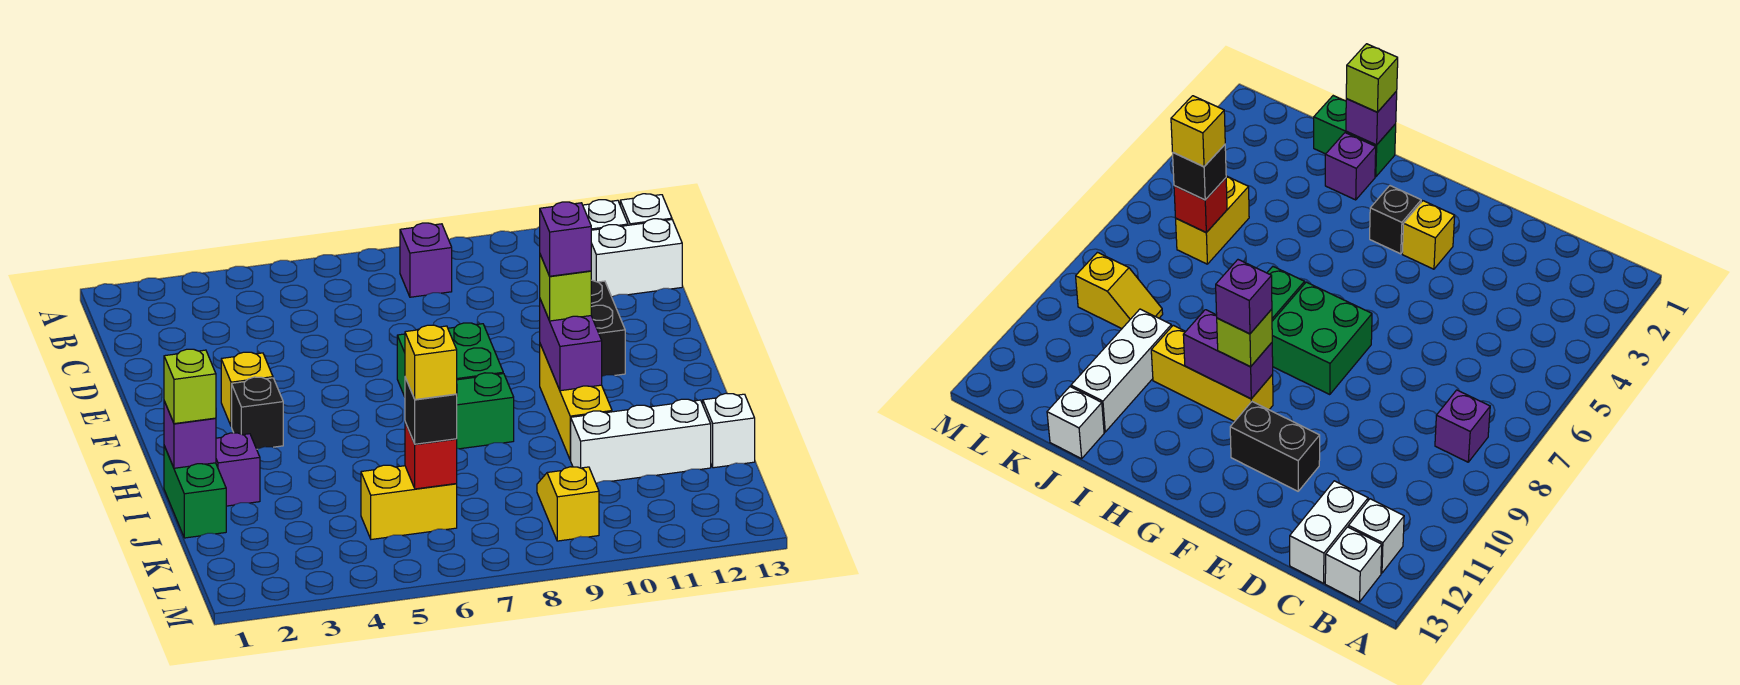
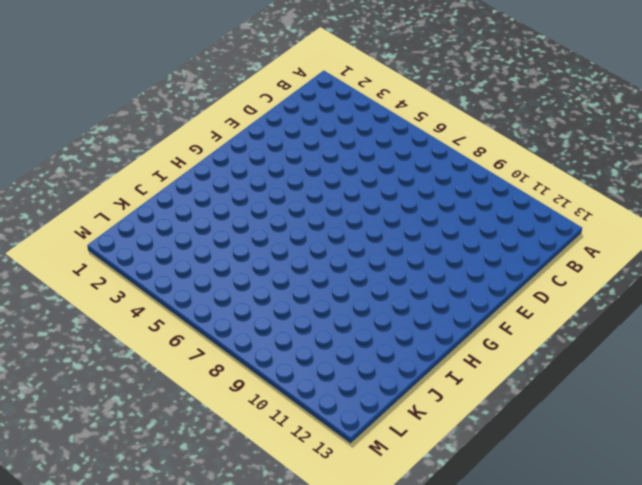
none -> purple brick B8 level 1
none -> white brick B12 level 1
none -> white brick B13 level 1

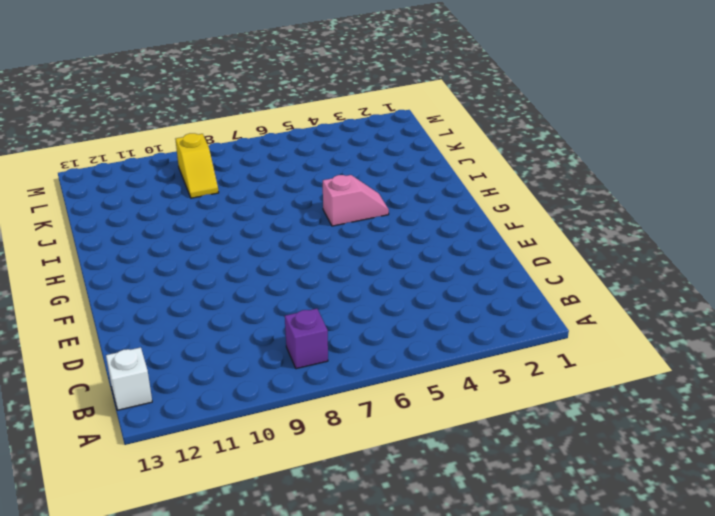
pink slope H4:H5 level 1 top 5 -> none
none -> white brick B12 level 1
none -> white brick C12:C13 level 1
none -> black brick E11:F11 level 1

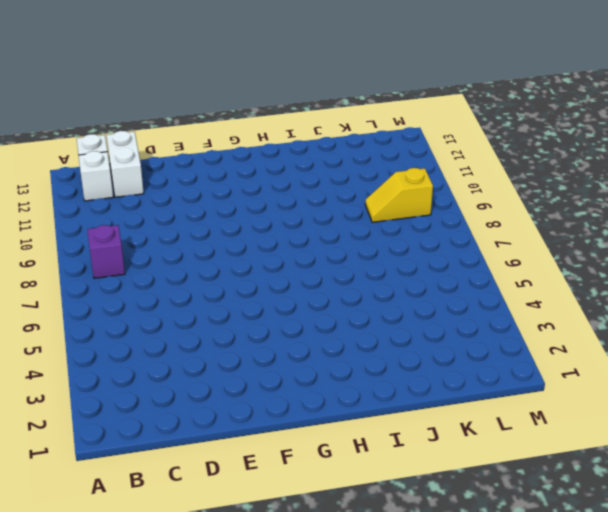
none -> black brick E11:F11 level 1
none -> yellow brick F3 level 1
none -> green brick F7:G8 level 1

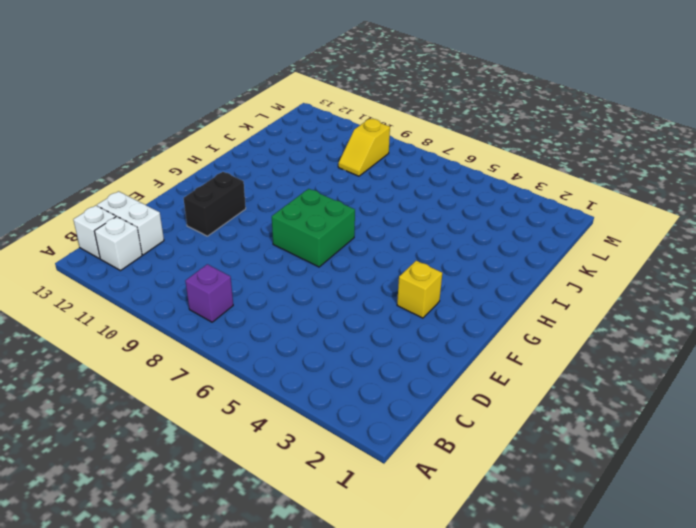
none -> black brick G3 level 1
none -> yellow brick G10:I10 level 1
none -> green brick H7:H8 level 1

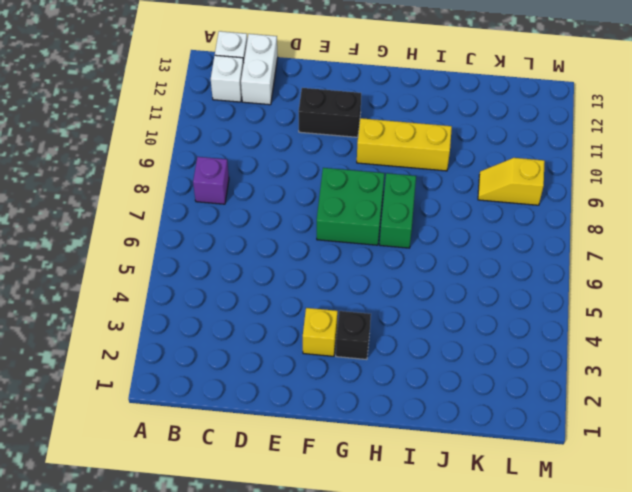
none -> green brick I1:J1 level 1
none -> purple brick I2 level 1
none -> white brick J10:J12 level 1

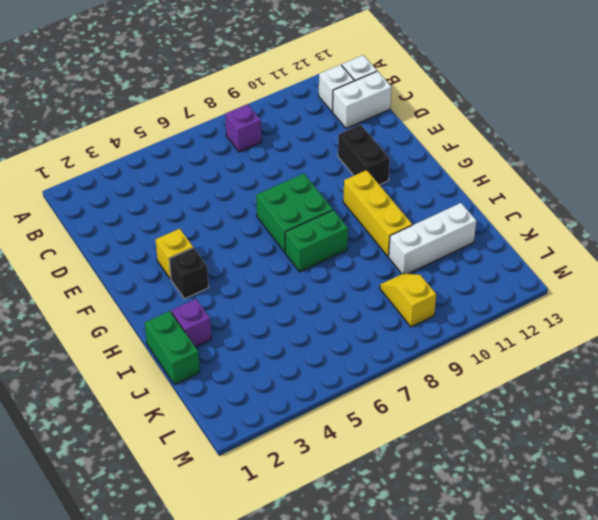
none -> white brick J13 level 1
none -> yellow brick K5:K6 level 1
none -> purple brick G10:H10 level 2

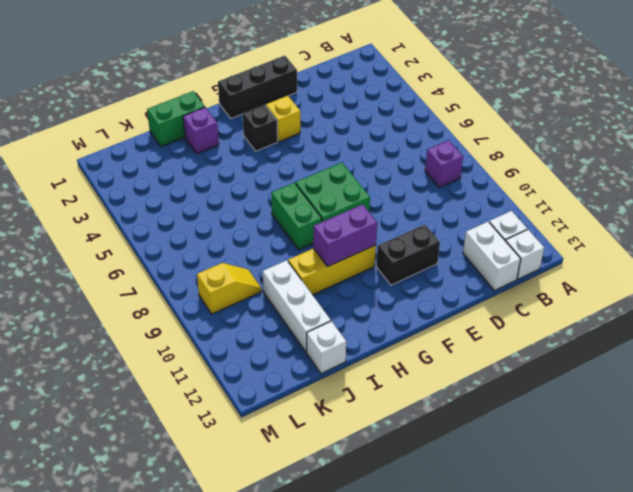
black brick E1:G1 level 1 -> none
none -> yellow brick K5:K6 level 1
none -> purple brick I1 level 2
none -> red brick K6 level 2

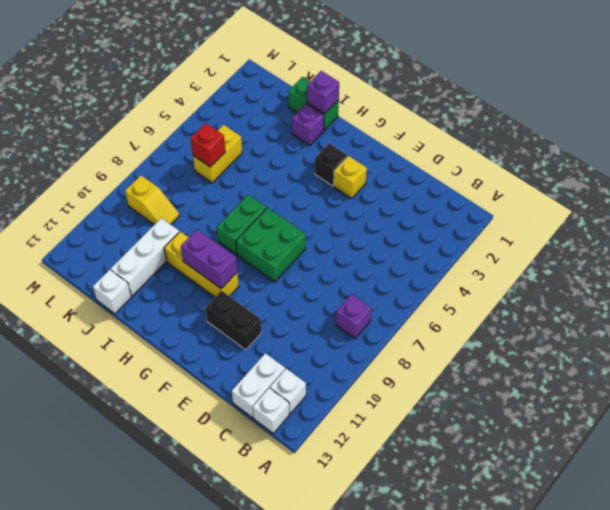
none -> lime brick G10 level 3
none -> lime brick I1 level 3
none -> black brick K6 level 3

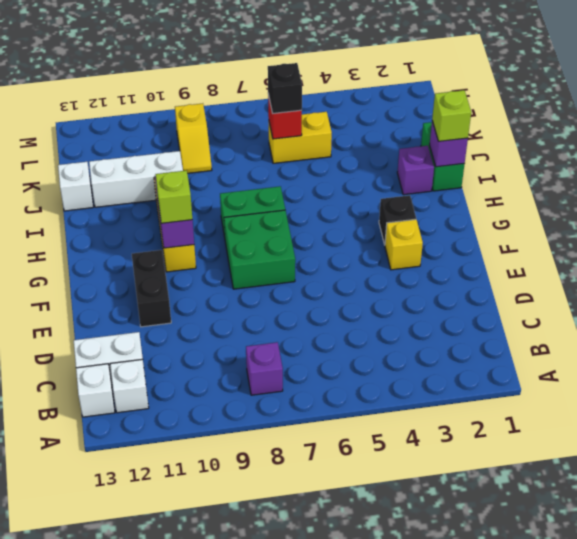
none -> purple brick G10 level 4
none -> yellow brick K6 level 4

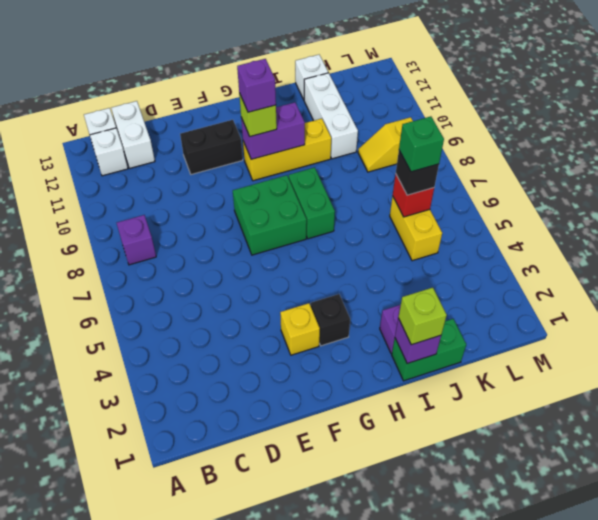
green brick K6 level 4 -> yellow brick K6 level 4

